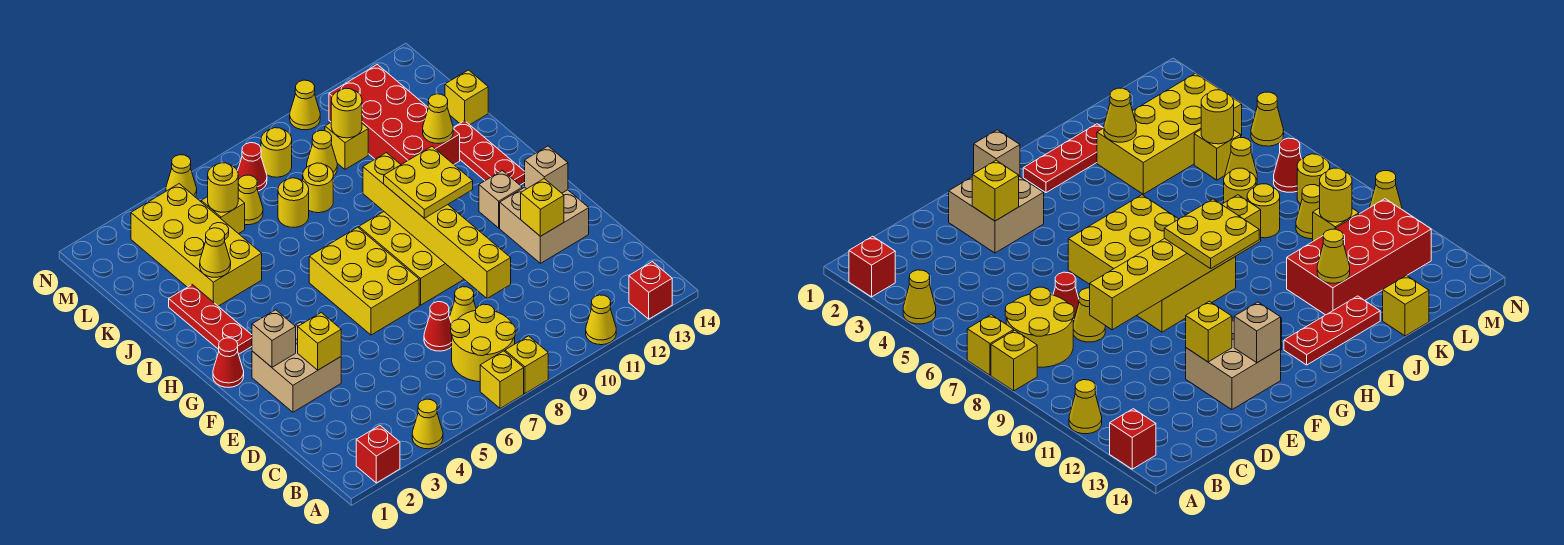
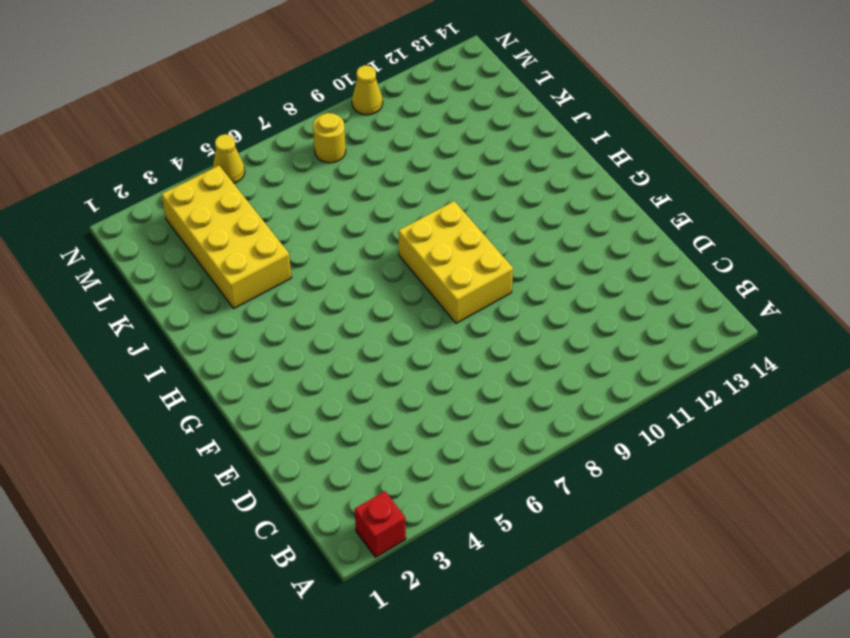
none -> yellow cone A4 level 1
none -> yellow brick A7 level 1
none -> yellow brick A8 level 1
none -> yellow cone A11 level 1

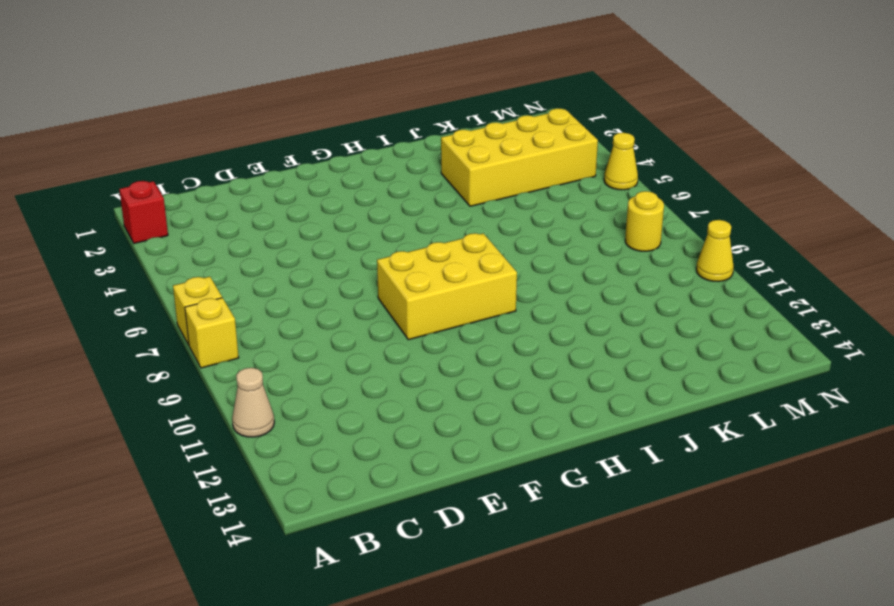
tan cone A11 level 1 -> yellow cone A11 level 1
none -> yellow cone A4 level 1
none -> red brick A13 level 1
none -> yellow round brick B7:C8 level 1
none -> red cone D7 level 1

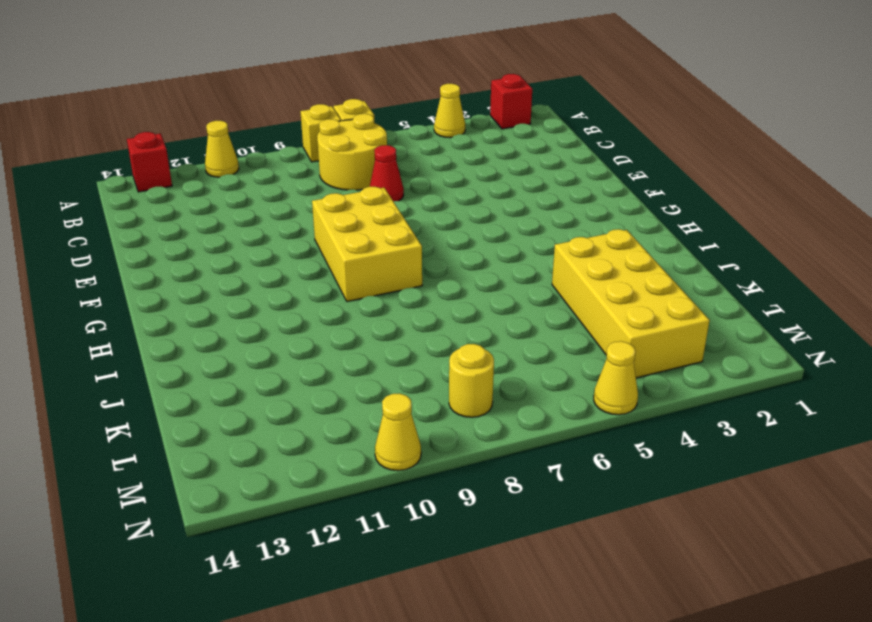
none -> yellow cone D8 level 1
none -> tan brick E2:F3 level 1
none -> tan brick E12:F13 level 1
none -> yellow brick F6:H7 level 1

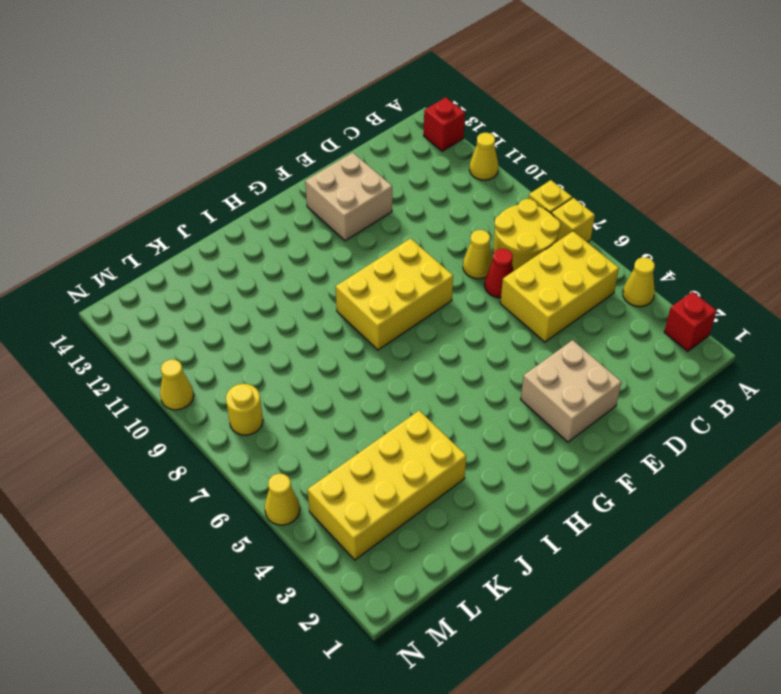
yellow brick B5:D6 level 1 -> yellow brick F6:H7 level 1
none -> red cone G1 level 1
none -> tan brick G12 level 1
none -> red plate H2:J2 level 1
none -> red plate H13:J13 level 1

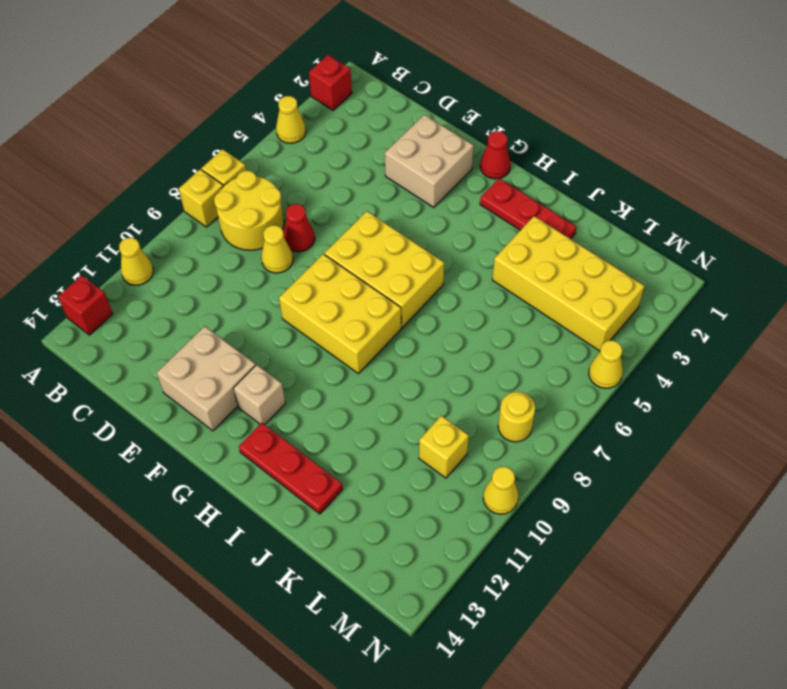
none -> red brick J11:M12 level 1
none -> yellow round brick K7 level 1
none -> yellow round brick K8 level 1
none -> yellow brick K14 level 1

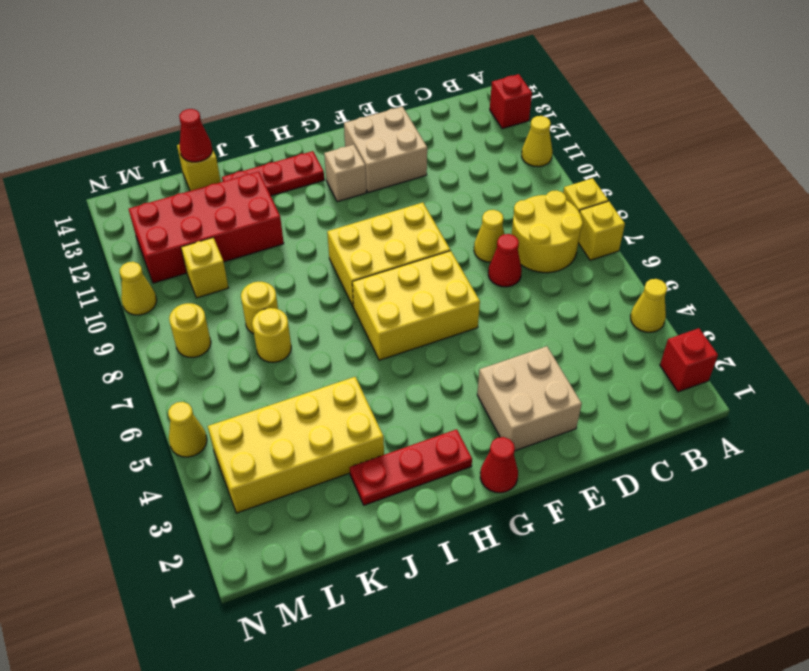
red cone K14 level 2 -> red cone M7 level 1
none -> yellow brick L5 level 1
none -> yellow cone L6 level 1
none -> yellow cone L9 level 1
none -> yellow brick D9:I9 level 2

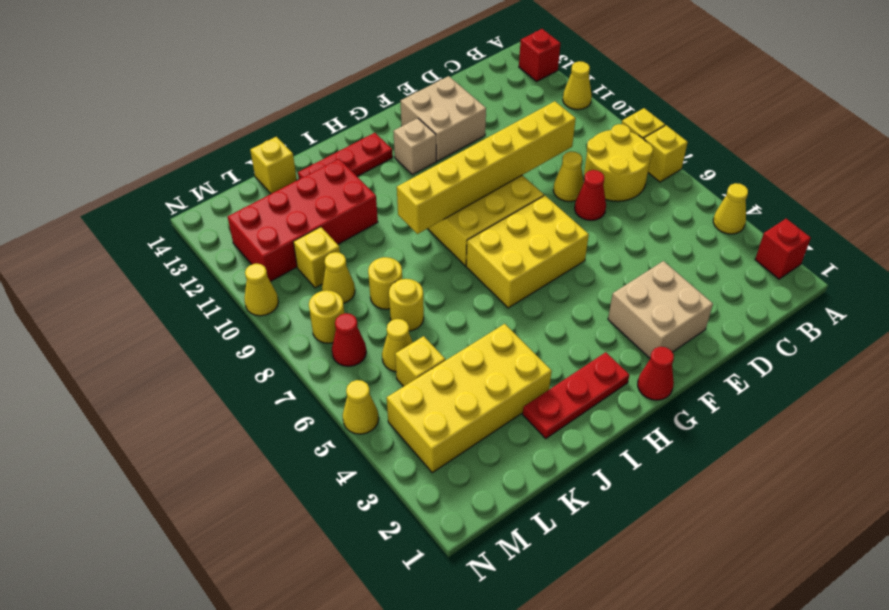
none -> yellow brick E3 level 2
none -> yellow brick E12 level 2
none -> tan brick F2 level 2
none -> tan brick F13 level 2

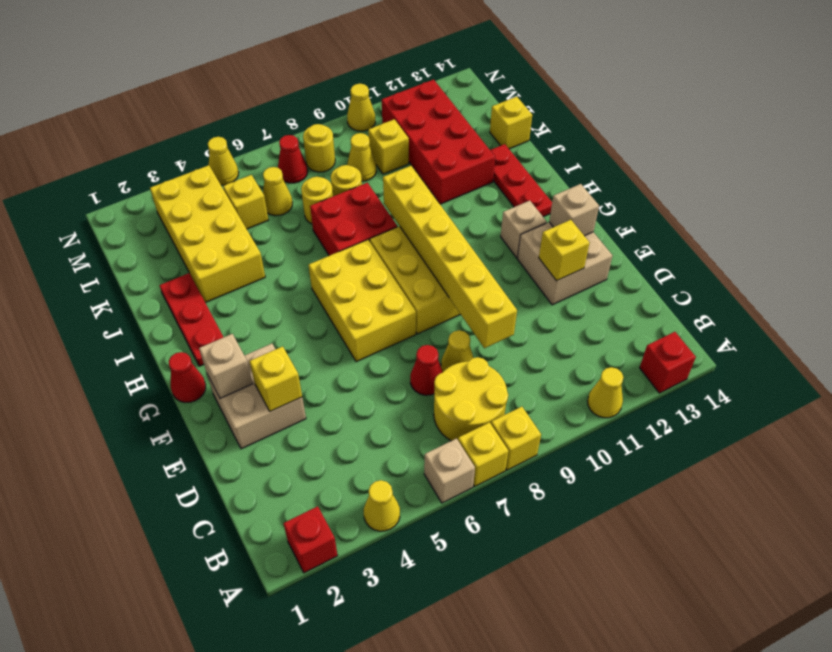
tan brick A6 level 1 -> none
red brick I7:J8 level 1 -> none
none -> yellow cone J3 level 2
none -> yellow cone J12 level 2
none -> yellow round brick L5 level 2
none -> yellow round brick L10 level 2

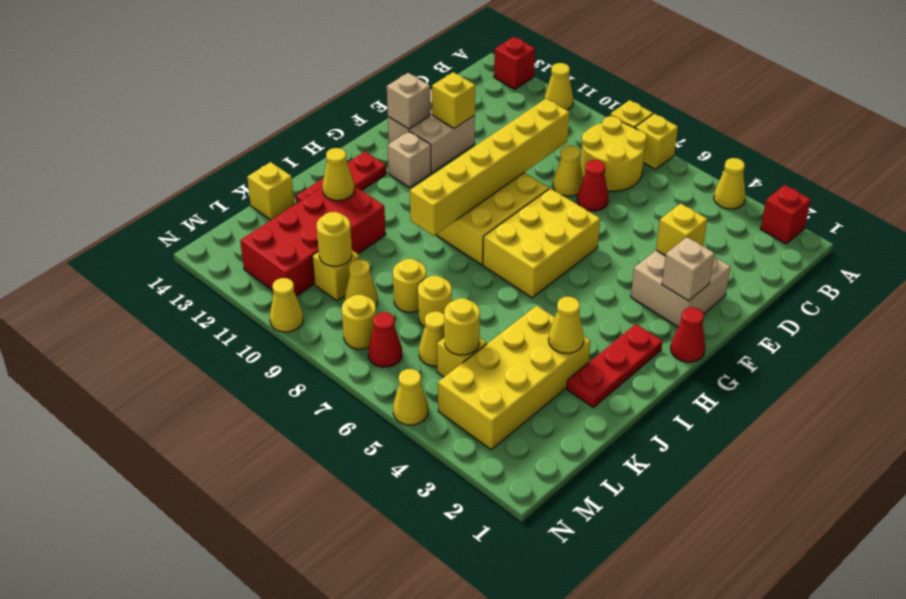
none -> yellow plate G9:H10 level 3

